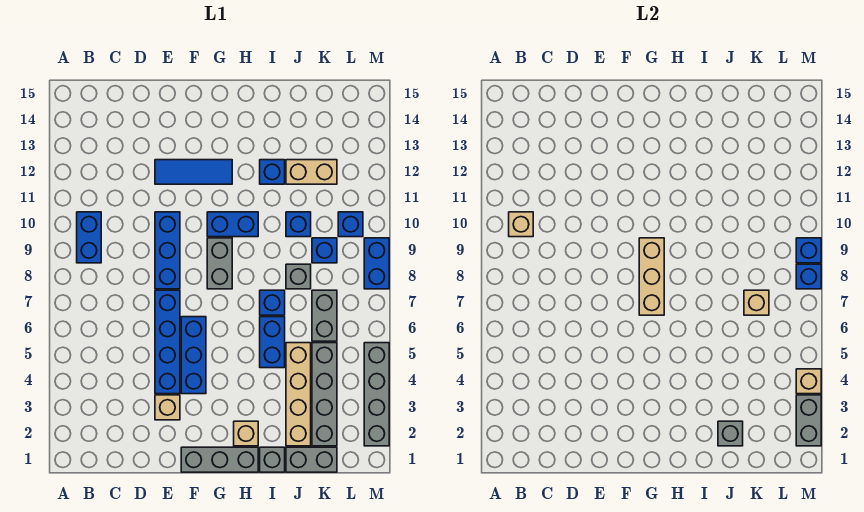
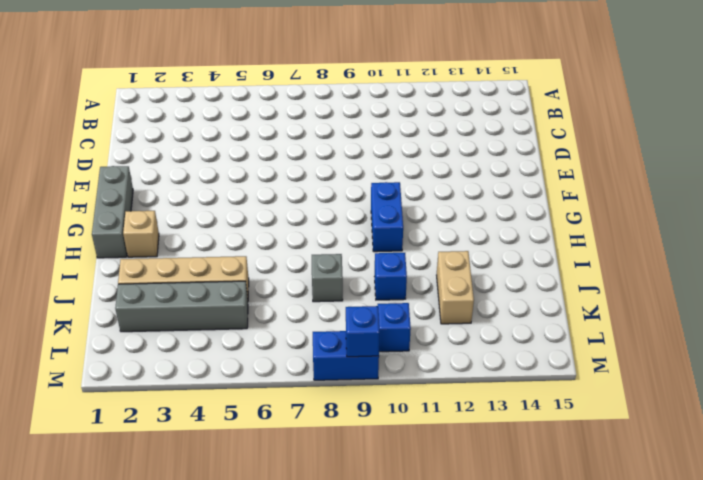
none -> blue brick B9:B10 level 1
none -> tan brick E3 level 1
none -> blue brick E4:E7 level 1
none -> blue brick E8:E10 level 1

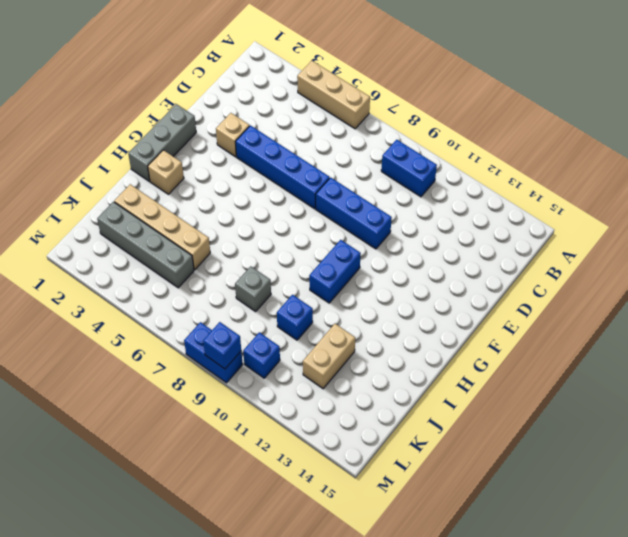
tan brick A4:A6 level 1 -> tan brick G7:G9 level 2
none -> blue tile E12:G12 level 1
none -> blue brick F4:F6 level 1
none -> grey brick G8:G9 level 1
none -> grey brick I1 level 1

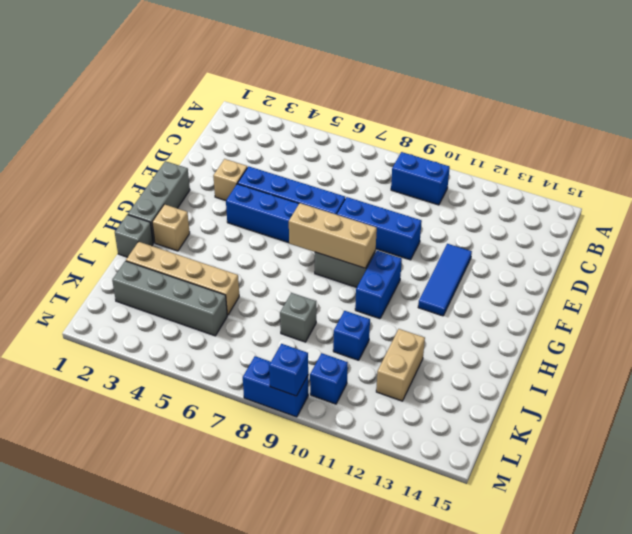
none -> blue brick I5:I6 level 1
none -> blue brick I7 level 1
none -> blue brick I12 level 1
none -> grey brick J1:K1 level 1

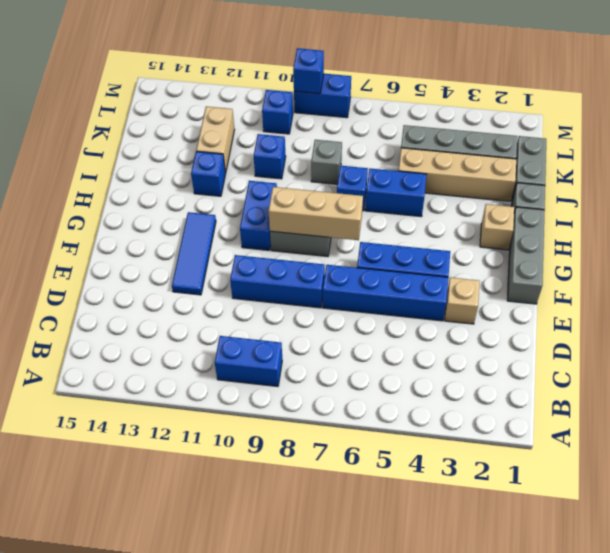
none -> grey brick K6:K7 level 1
none -> blue brick K9 level 1
none -> grey brick M2:M5 level 1
none -> tan brick B10 level 2

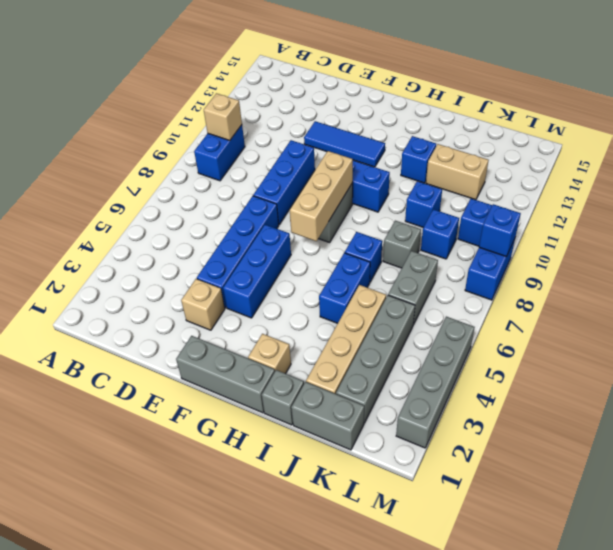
none -> grey brick J2 level 2
none -> tan brick K7 level 2
none -> grey brick M2:M3 level 2
none -> tan brick M4 level 2

